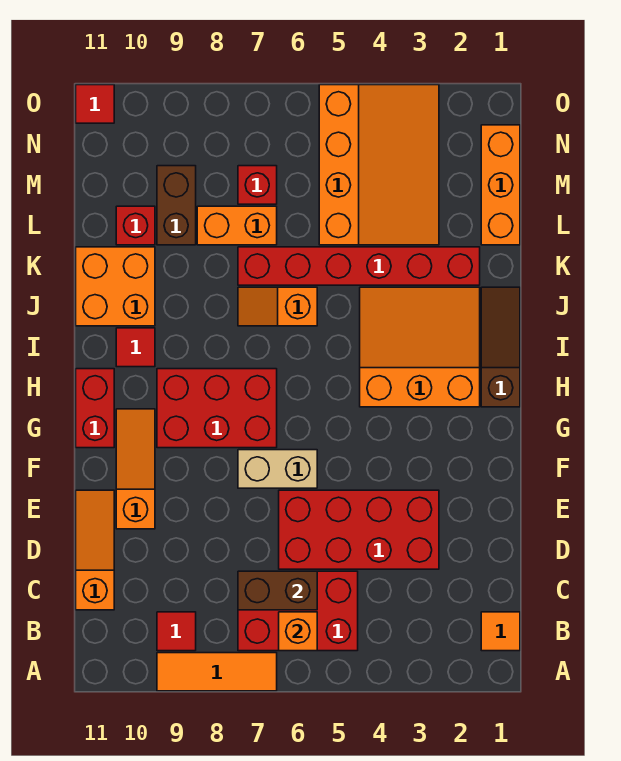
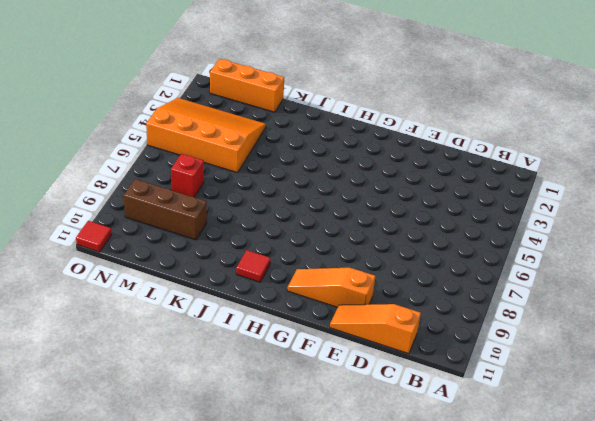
brown brick L9:N9 level 1 -> brown brick L9:M9 level 1
none -> orange tile A7:A9 level 1
none -> orange tile B1 level 1
none -> red brick B5:C7 level 1

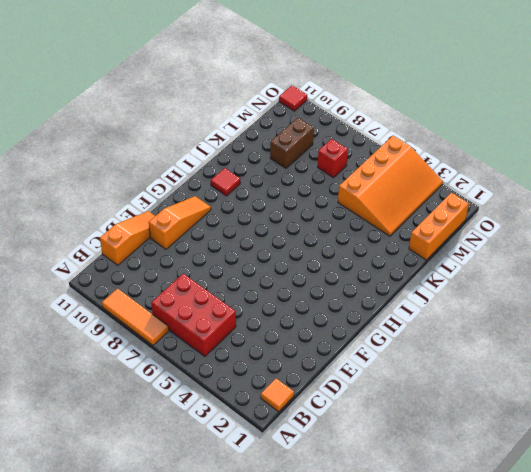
none -> red tile B9 level 1
none -> red brick D3:E6 level 1
none -> tan brick F6:F7 level 1

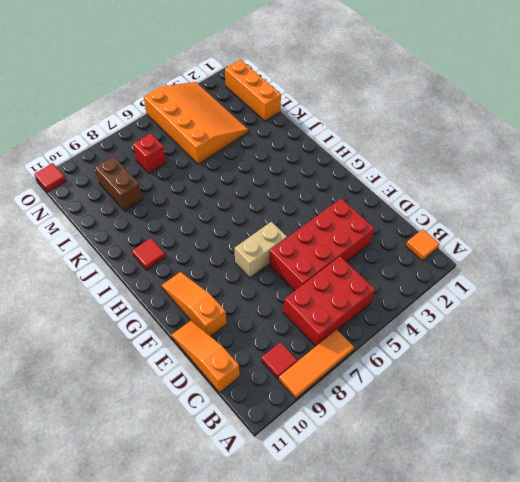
none -> red brick G7:H9 level 1
none -> red brick G11:H11 level 1
none -> brown slope H1:J1 level 1 top H

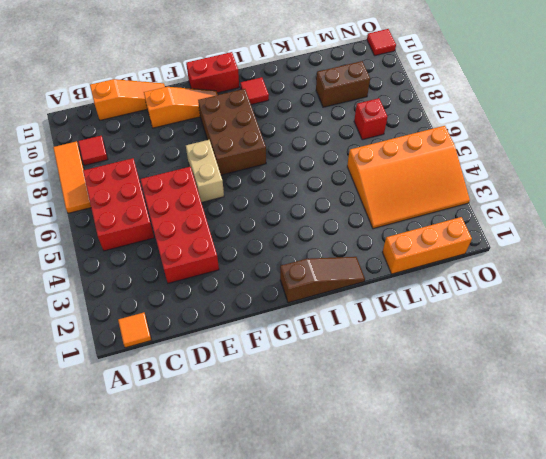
brown brick G7:H9 level 1 -> red brick G7:H9 level 1
none -> orange slope H2:J4 level 1 top H
none -> orange slope J6:J7 level 1 top 6
none -> orange brick J10:K11 level 1

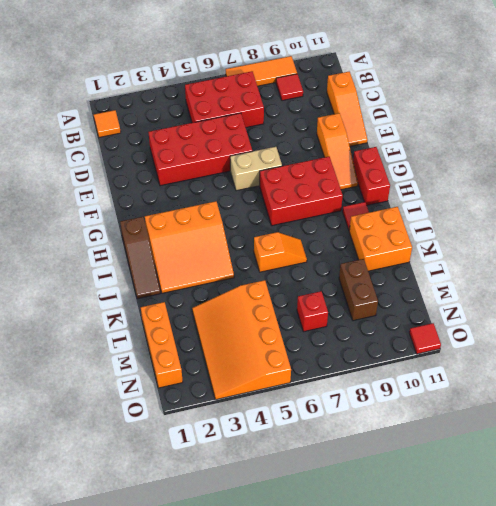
none -> red brick K2:K7 level 1
none -> orange brick L7:L8 level 1
none -> red brick L10 level 1

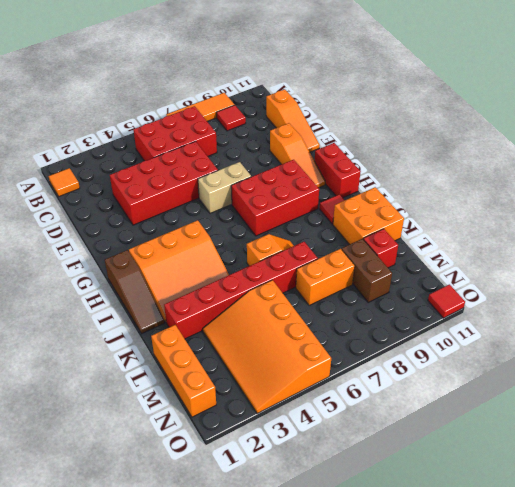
none -> red brick M7 level 1
none -> orange brick B6 level 2
none -> brown brick C6:C7 level 2

